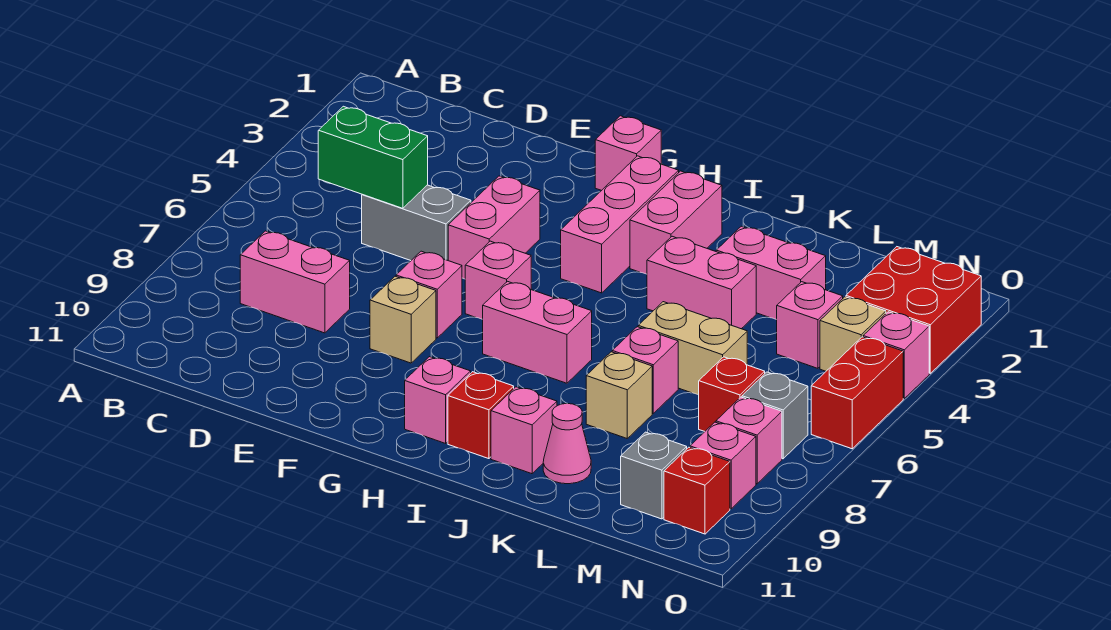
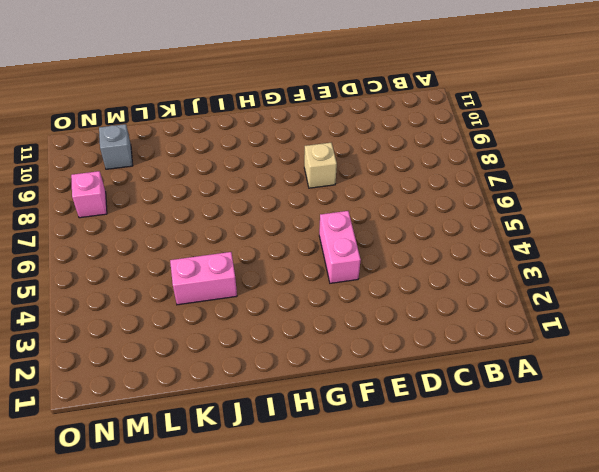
none -> pink brick C8:D8 level 1
none -> grey brick D5:E5 level 1
none -> pink brick F7 level 1
none -> pink brick G1 level 1

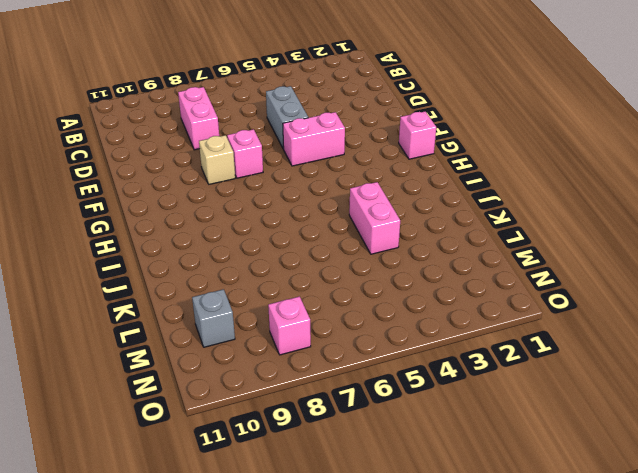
none -> pink brick G6 level 1
none -> pink brick H2:H4 level 1
none -> pink brick H7:I7 level 1
none -> pink brick H10 level 1

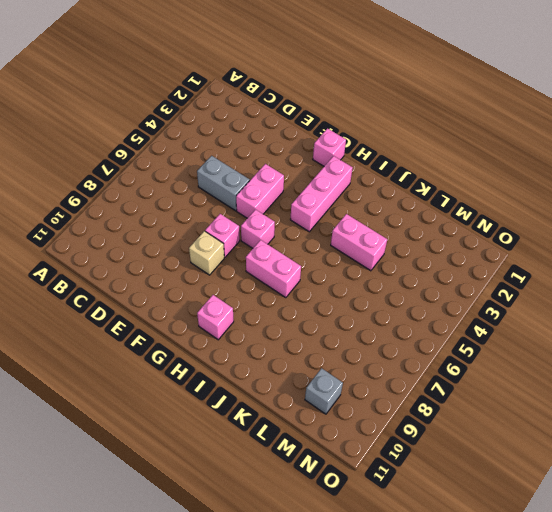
none -> pink brick C8:D8 level 1
none -> pink brick I2:I3 level 1
none -> red brick I10 level 1
none -> pink brick J10 level 1

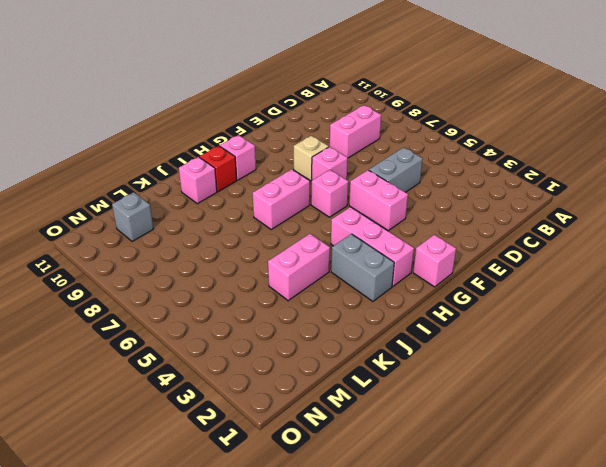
grey brick I2:I3 level 1 -> pink brick I2:I3 level 1
none -> pink brick K3:L3 level 1
none -> tan brick K6:L6 level 1
none -> pink brick K7 level 1
none -> tan brick K8 level 1

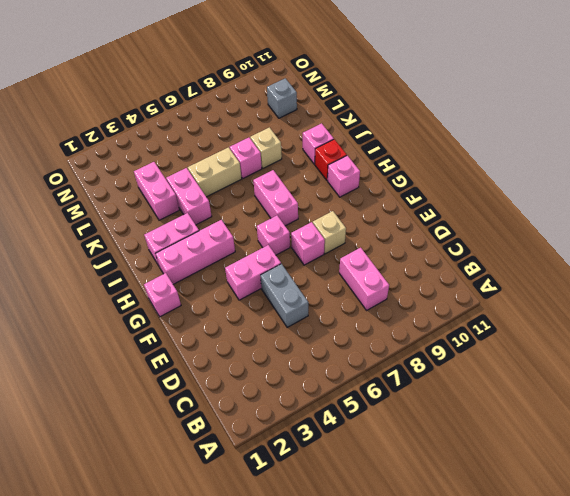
tan brick K5:K6 level 1 -> tan brick K6:L6 level 1
none -> pink cone K10 level 1
none -> pink brick M4 level 1
none -> red brick M7 level 1
none -> red brick N2:O3 level 1

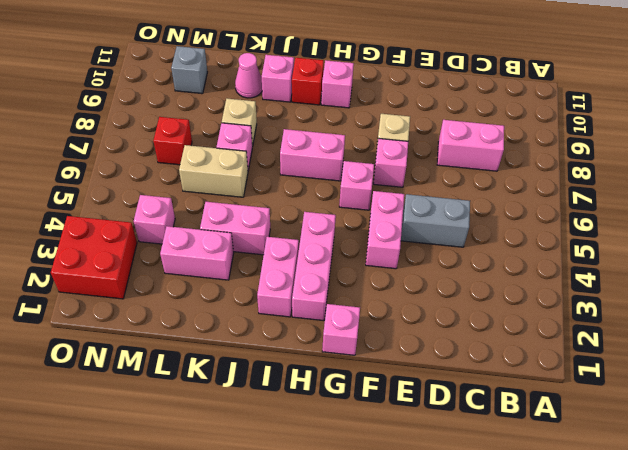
none -> tan brick N4 level 1
none -> grey brick N7 level 1
none -> pink brick N8 level 1
none -> pink brick N9 level 1

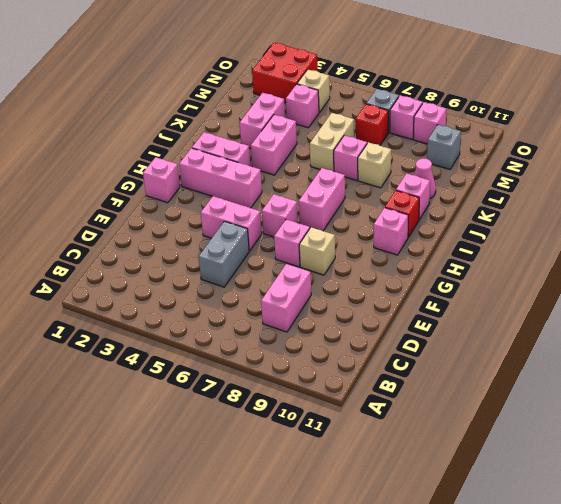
none -> red brick N10 level 1
none -> pink brick O4 level 1
none -> red brick O5:O6 level 1
none -> green brick C5:D5 level 2

